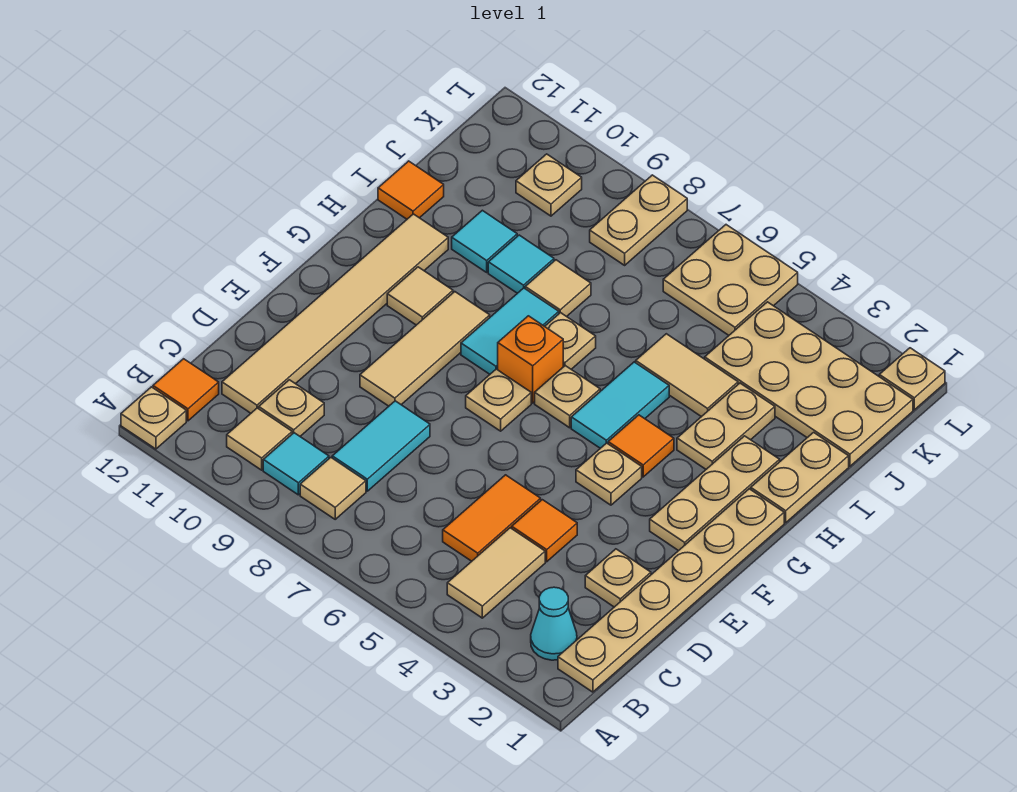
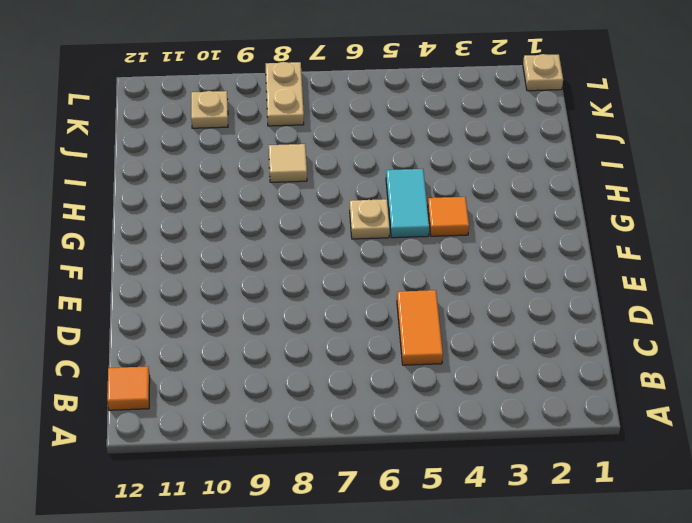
none -> tan plate A12 level 1
none -> tan plate B1:G1 level 1
none -> cyan cone B2 level 1
none -> tan tile B4:C4 level 1

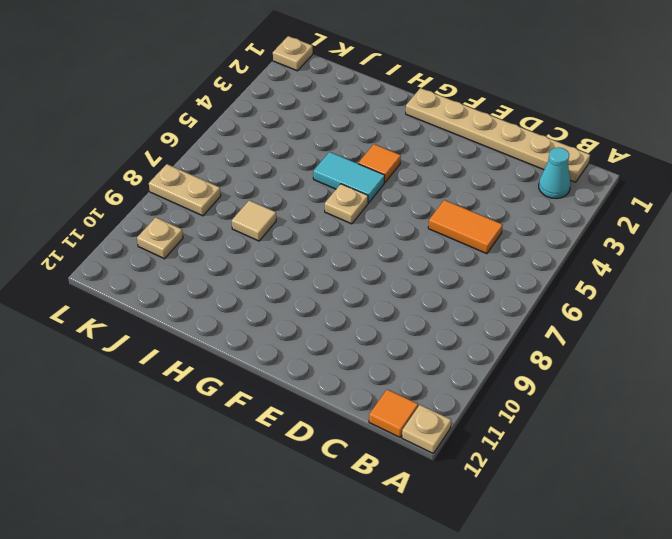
none -> tan tile B4:C4 level 1
none -> tan tile B8 level 1
none -> cyan tile B9 level 1
none -> tan tile B10 level 1

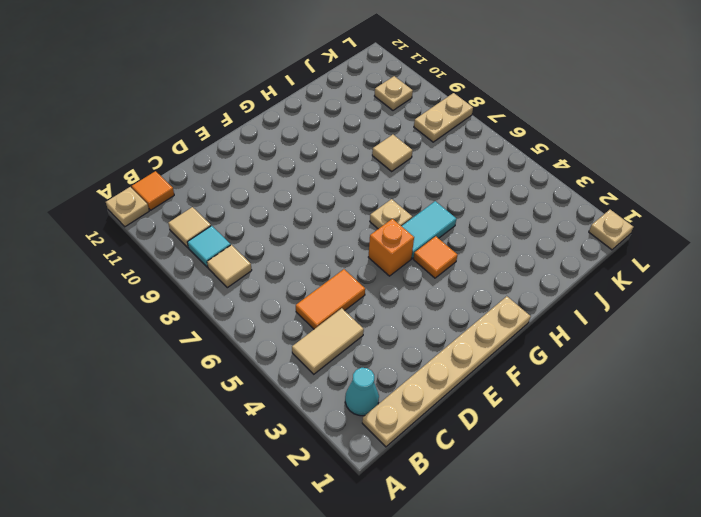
orange brick F5 level 1 -> orange brick G7 level 1
none -> cyan tile C8:D8 level 1
none -> tan plate C10 level 1
none -> tan tile C11:H11 level 1
none -> tan plate D2 level 1

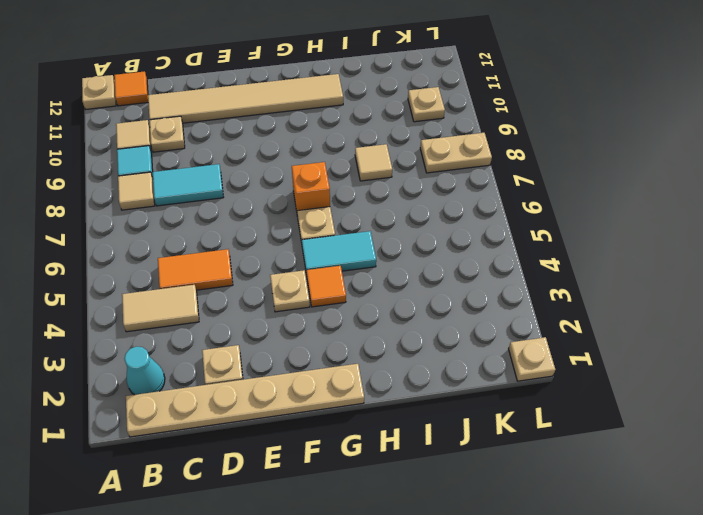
none -> orange tile D4 level 1
none -> tan tile E9:G9 level 1
none -> tan plate F2:H2 level 1
none -> tan plate F7 level 1

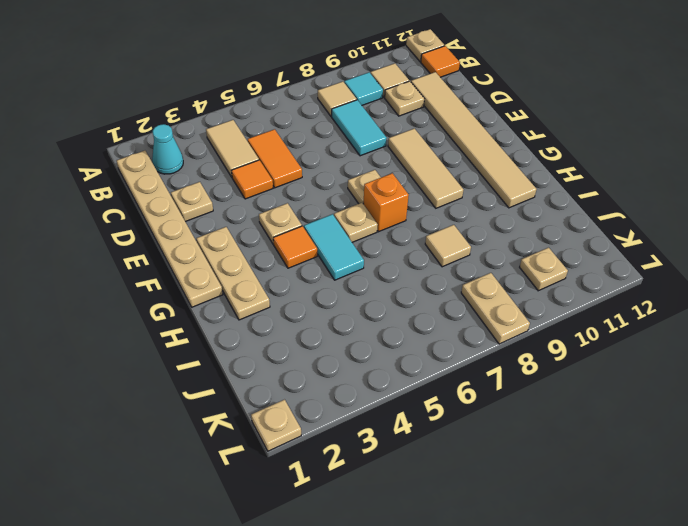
none -> cyan tile G8:H8 level 1
none -> tan tile G10 level 1
none -> tan plate H1:I1 level 1
none -> tan plate H3:I3 level 1

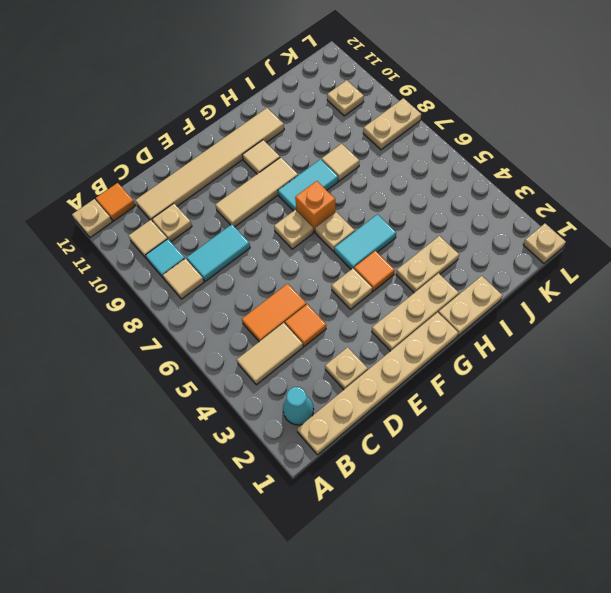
none -> tan plate H7 level 1
none -> tan tile I4:I5 level 1
none -> cyan tile I9 level 1
none -> cyan tile I10 level 1

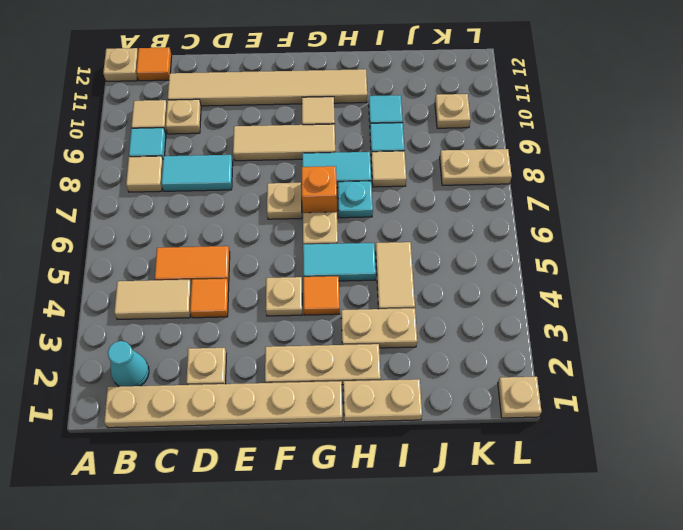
cyan plate H7 level 1 -> tan plate H7 level 1
none -> orange tile I12 level 1
none -> tan plate J1:K4 level 1
none -> tan plate K5:L6 level 1

